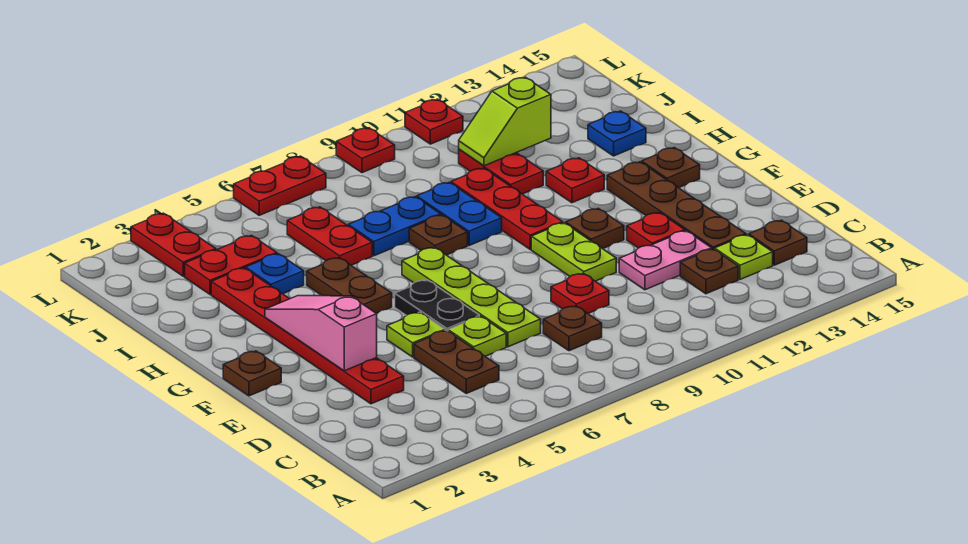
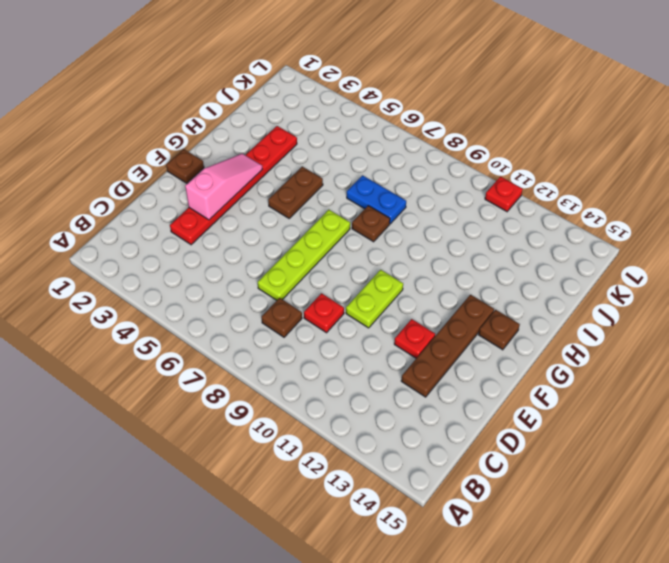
none -> brown plate C5:D5 level 1
none -> brown plate C12 level 1
none -> lime plate C13 level 1
none -> brown plate C14 level 1

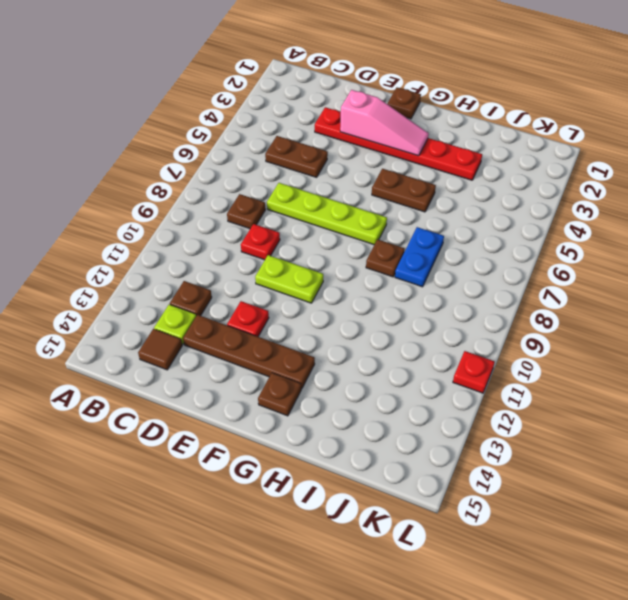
brown tile C14 level 1 -> brown plate C14 level 1
none -> lime plate D6 level 1
none -> pink plate D11:D12 level 1
none -> lime plate E5 level 1
none -> black plate E6:F6 level 1

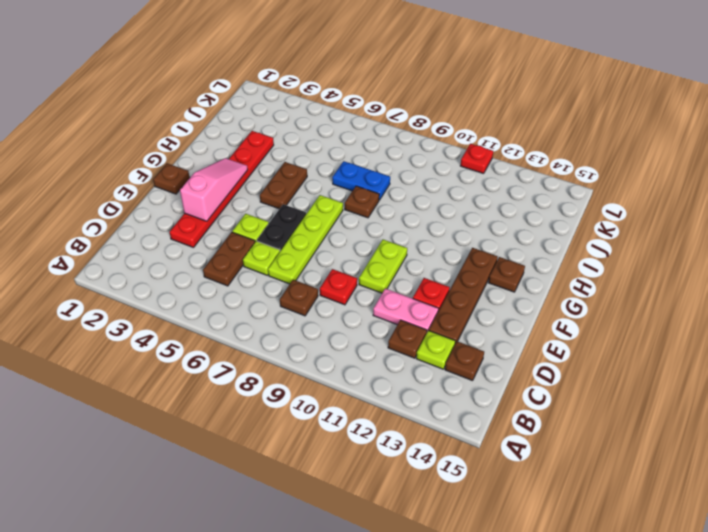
none -> brown plate F11 level 1
none -> red plate G10:I10 level 1
none -> blue plate H9:I9 level 1
none -> red plate H12 level 1

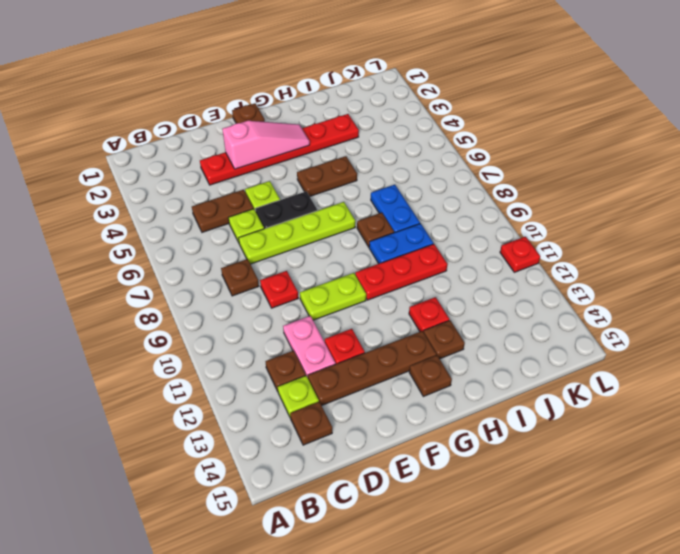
brown plate H13 level 1 -> brown plate F11 level 1
none -> blue plate I4 level 1
none -> red plate I6:J6 level 1
none -> red plate I11:J11 level 1
none -> blue plate I14 level 1

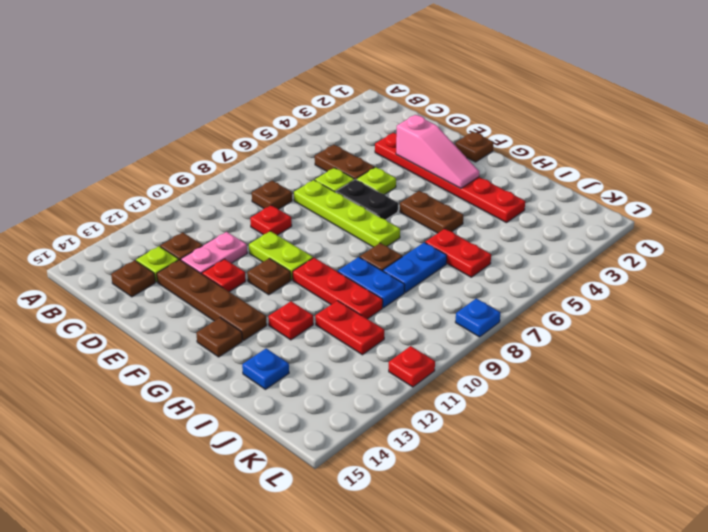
blue plate L8 level 1 -> blue plate I4 level 1
none -> red plate J3:J4 level 1
none -> red plate K3:L3 level 1
none -> red plate L6:L7 level 1
none -> red plate L9 level 1

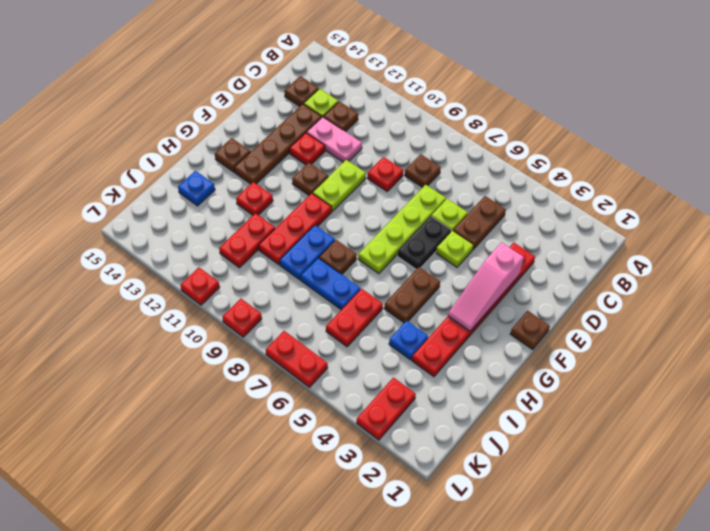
none -> red plate J3:J4 level 1
none -> lime slope J11:J12 level 2 top 12

